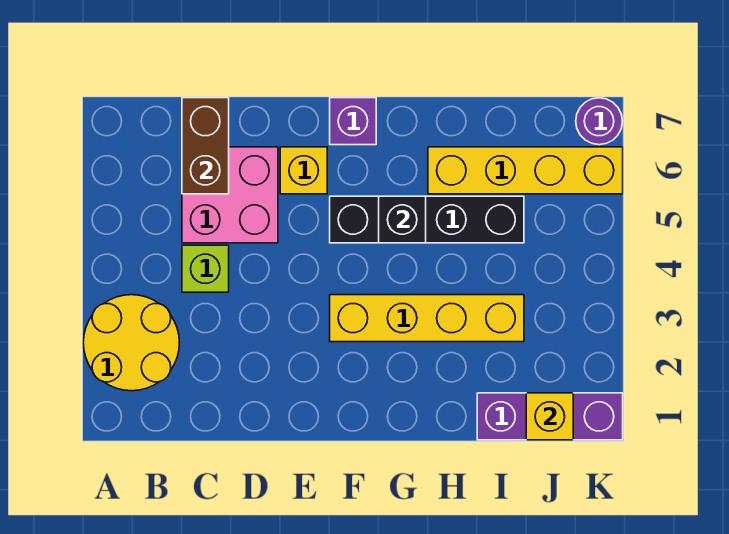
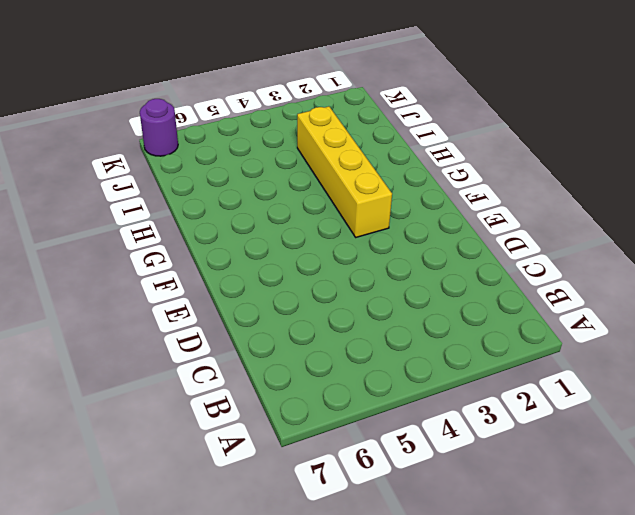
none -> yellow round brick A2:B3 level 1
none -> lime brick C4 level 1
none -> pink brick C5:D6 level 1

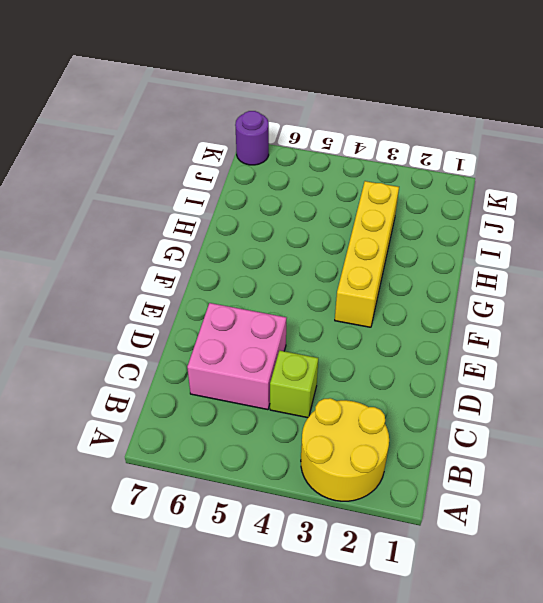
none -> yellow brick E6 level 1
none -> black brick F5:I5 level 1
none -> purple brick F7 level 1

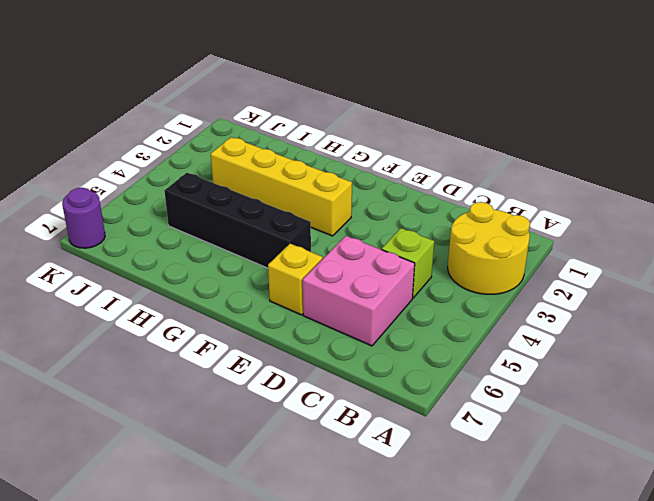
none -> purple brick F7 level 1
none -> yellow brick H6:K6 level 1
none -> purple brick I1:K1 level 1

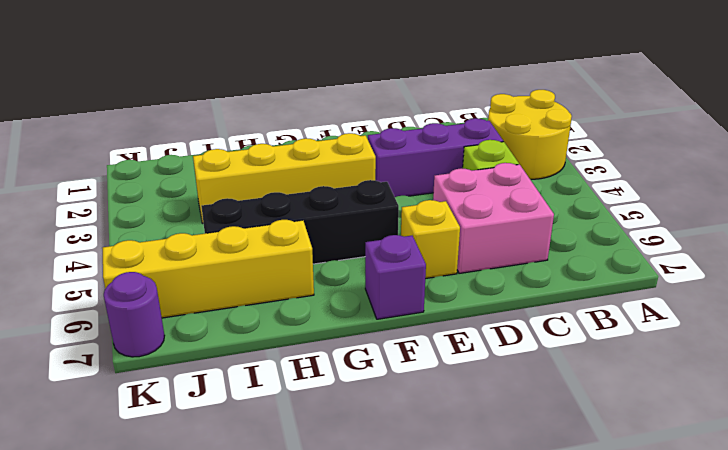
purple brick C3:E3 level 1 -> purple brick I1:K1 level 1
none -> brown brick C6:C7 level 2
none -> black brick G5 level 2
none -> yellow brick J1 level 2

